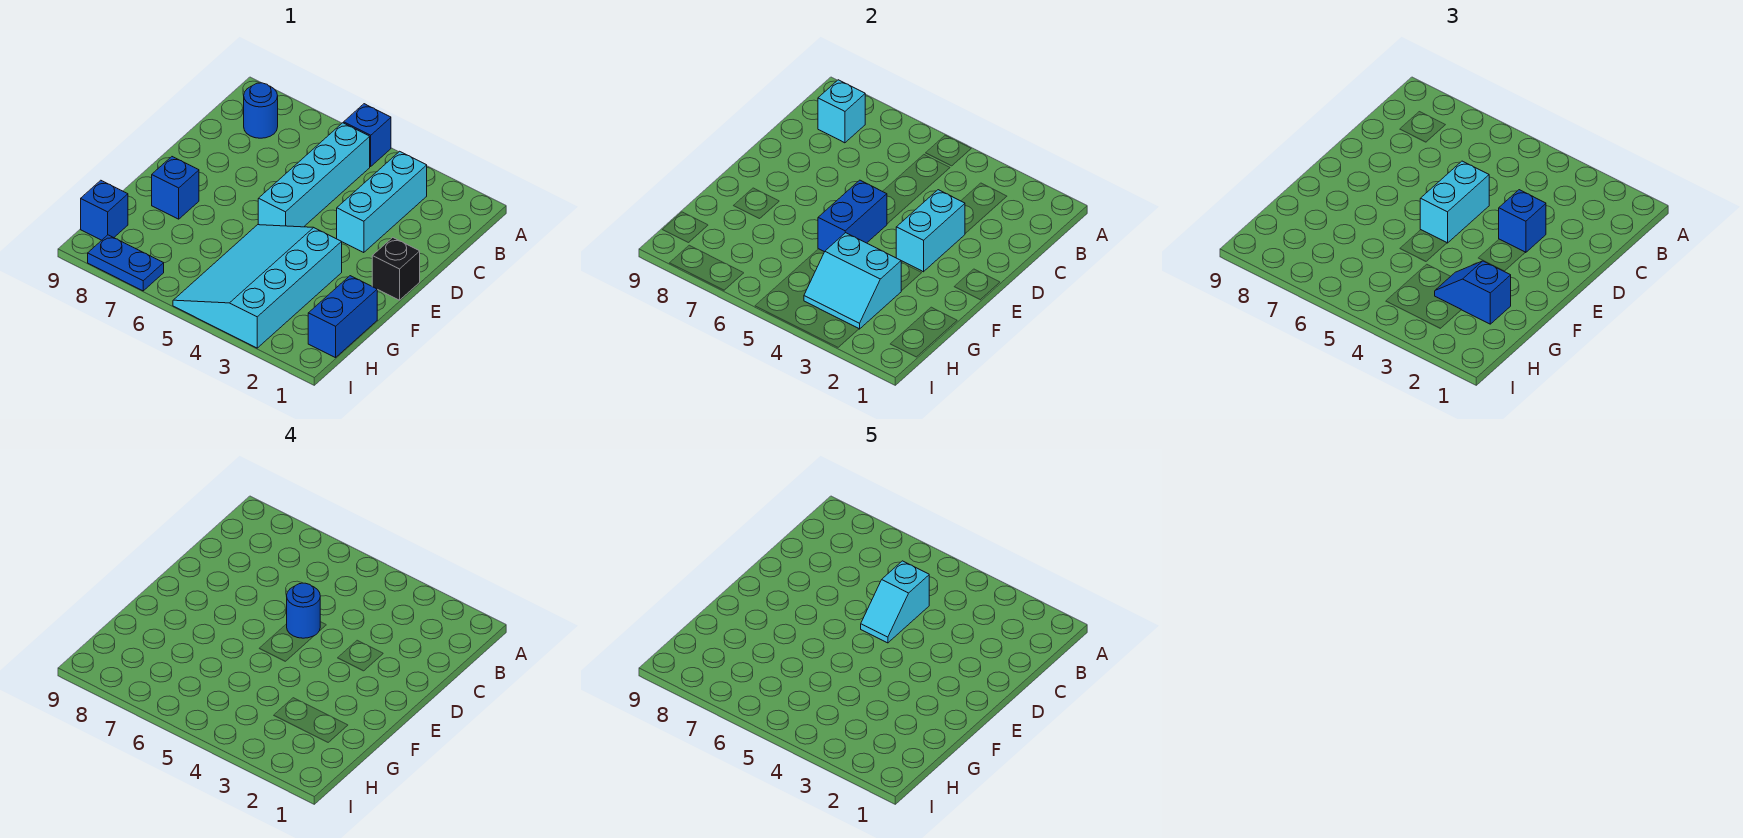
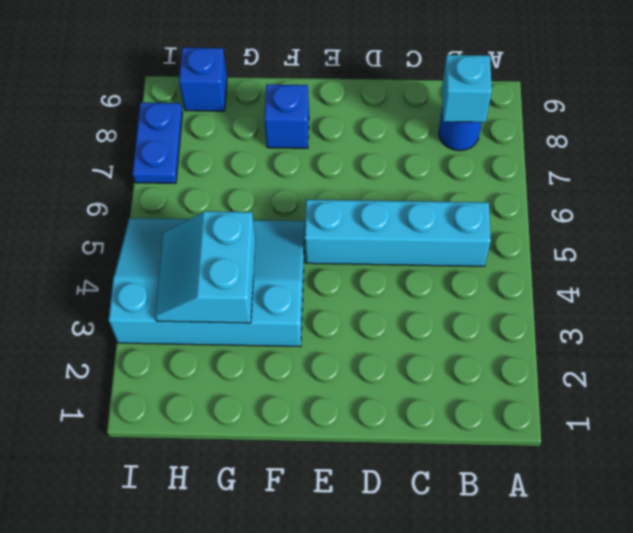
none -> blue brick A5 level 1
none -> cyan brick B3:D3 level 1
none -> black brick E1 level 1

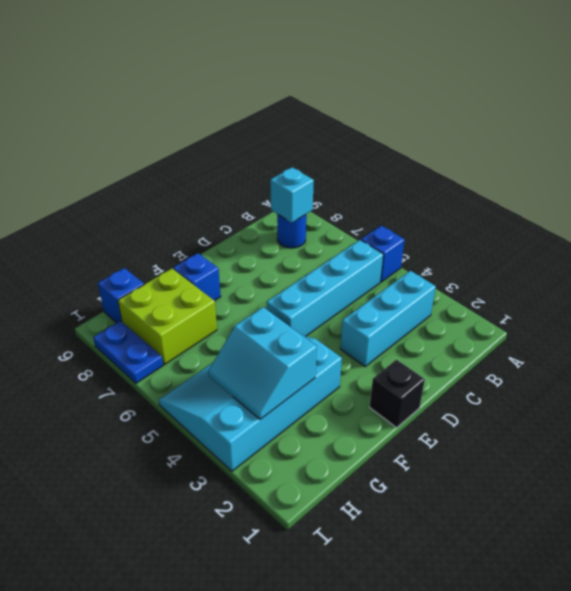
lime brick G7:H8 level 1 -> none
none -> blue brick G1:H1 level 1
none -> cyan brick D3:E3 level 2
none -> blue brick E5:F5 level 2

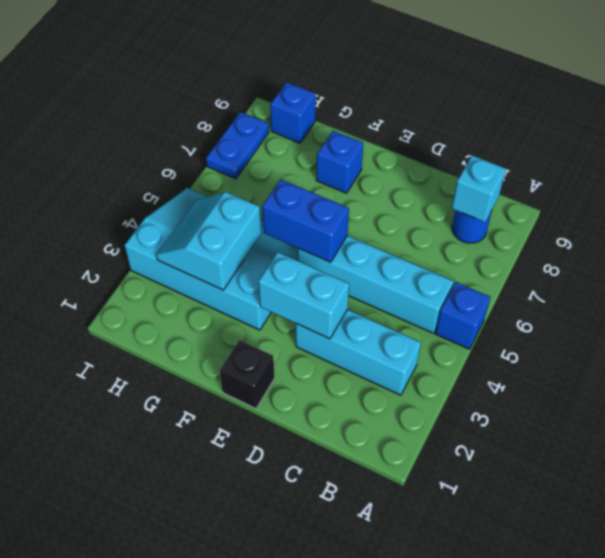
none -> blue brick G1:H1 level 1
none -> blue brick D3 level 3
none -> cyan brick D5:E5 level 3

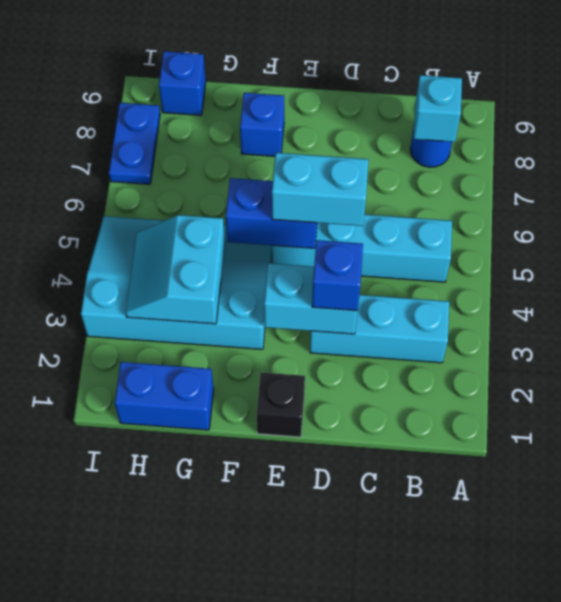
none -> blue brick A5 level 1
none -> blue slope G2:G3 level 3 top 2
none -> blue round brick D5 level 4

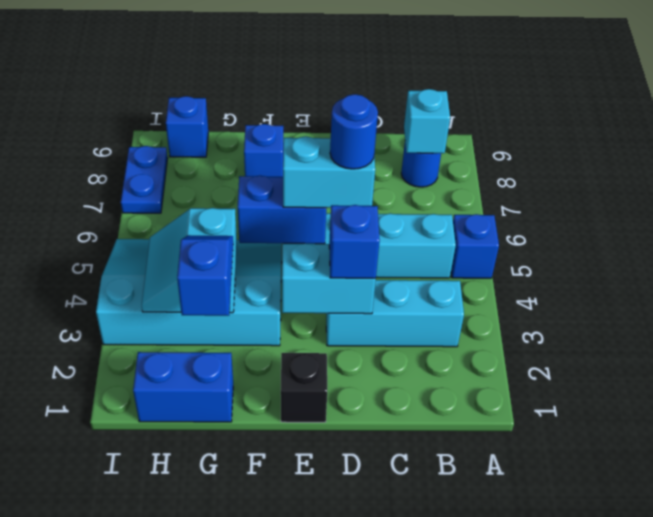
none -> cyan slope C5:D5 level 5 top C

